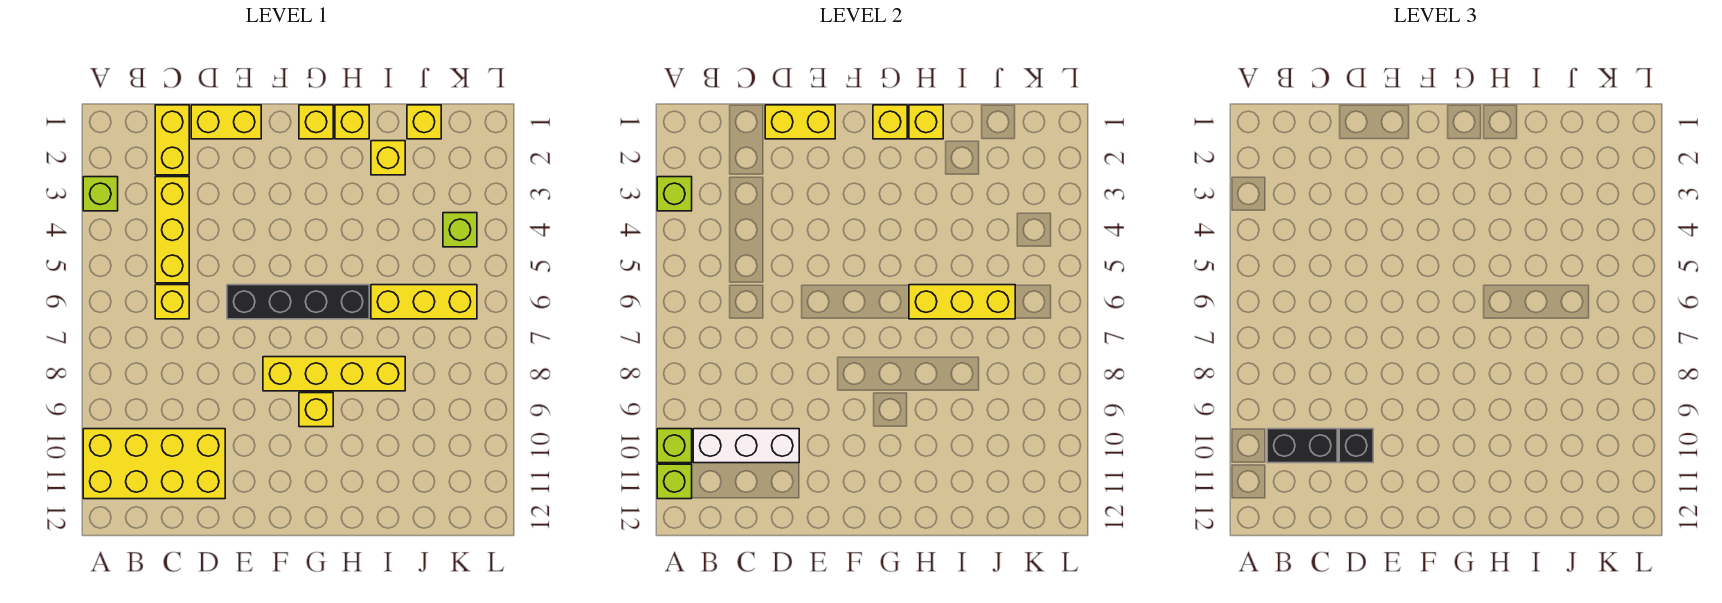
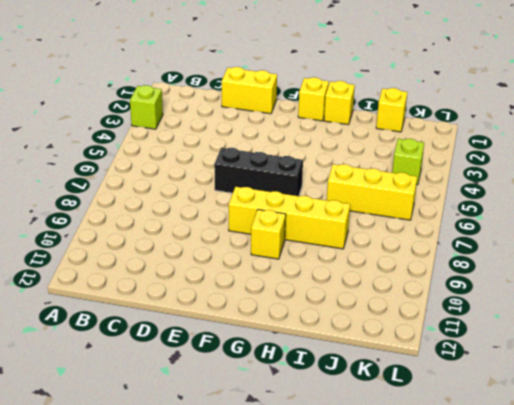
black brick E6:G6 level 1 -> black brick E6:H6 level 1
none -> yellow brick A10:D11 level 1
none -> yellow brick C1:C2 level 1
none -> yellow brick C3:C5 level 1

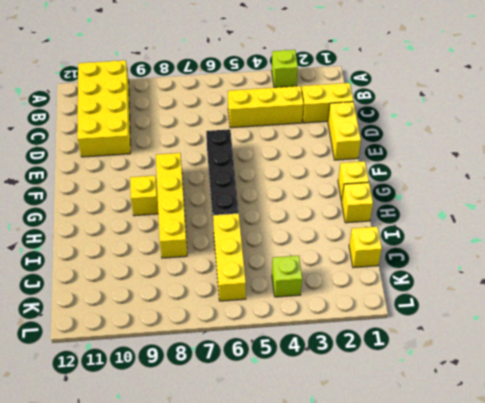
none -> yellow brick C6 level 1
none -> yellow brick I2 level 1
none -> lime brick A3 level 2

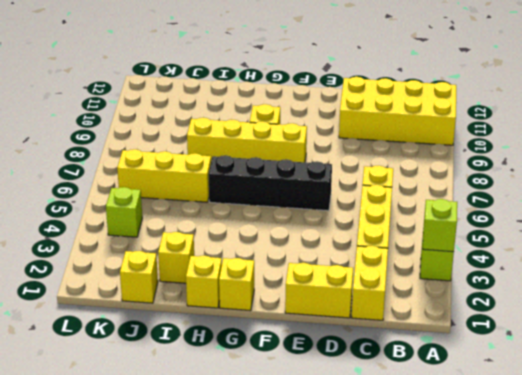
none -> lime brick A10 level 2
none -> lime brick A11 level 2
none -> white brick B10:D10 level 2

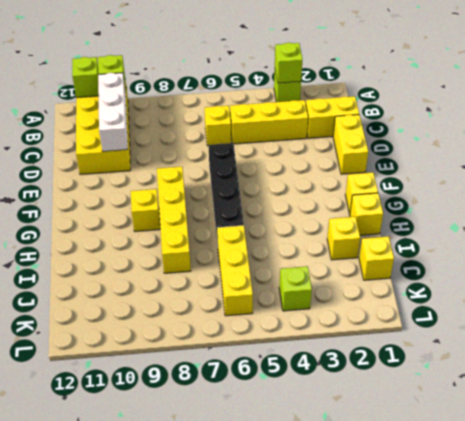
none -> yellow brick D1:E1 level 2
none -> yellow brick G1 level 2
none -> yellow brick H1 level 2

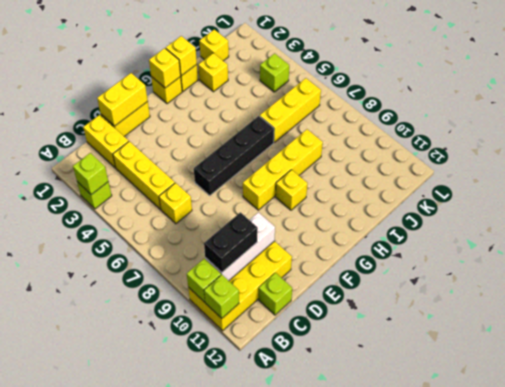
lime brick C12 level 1 -> none
none -> yellow brick H6:J6 level 2
none -> black brick D10 level 3

